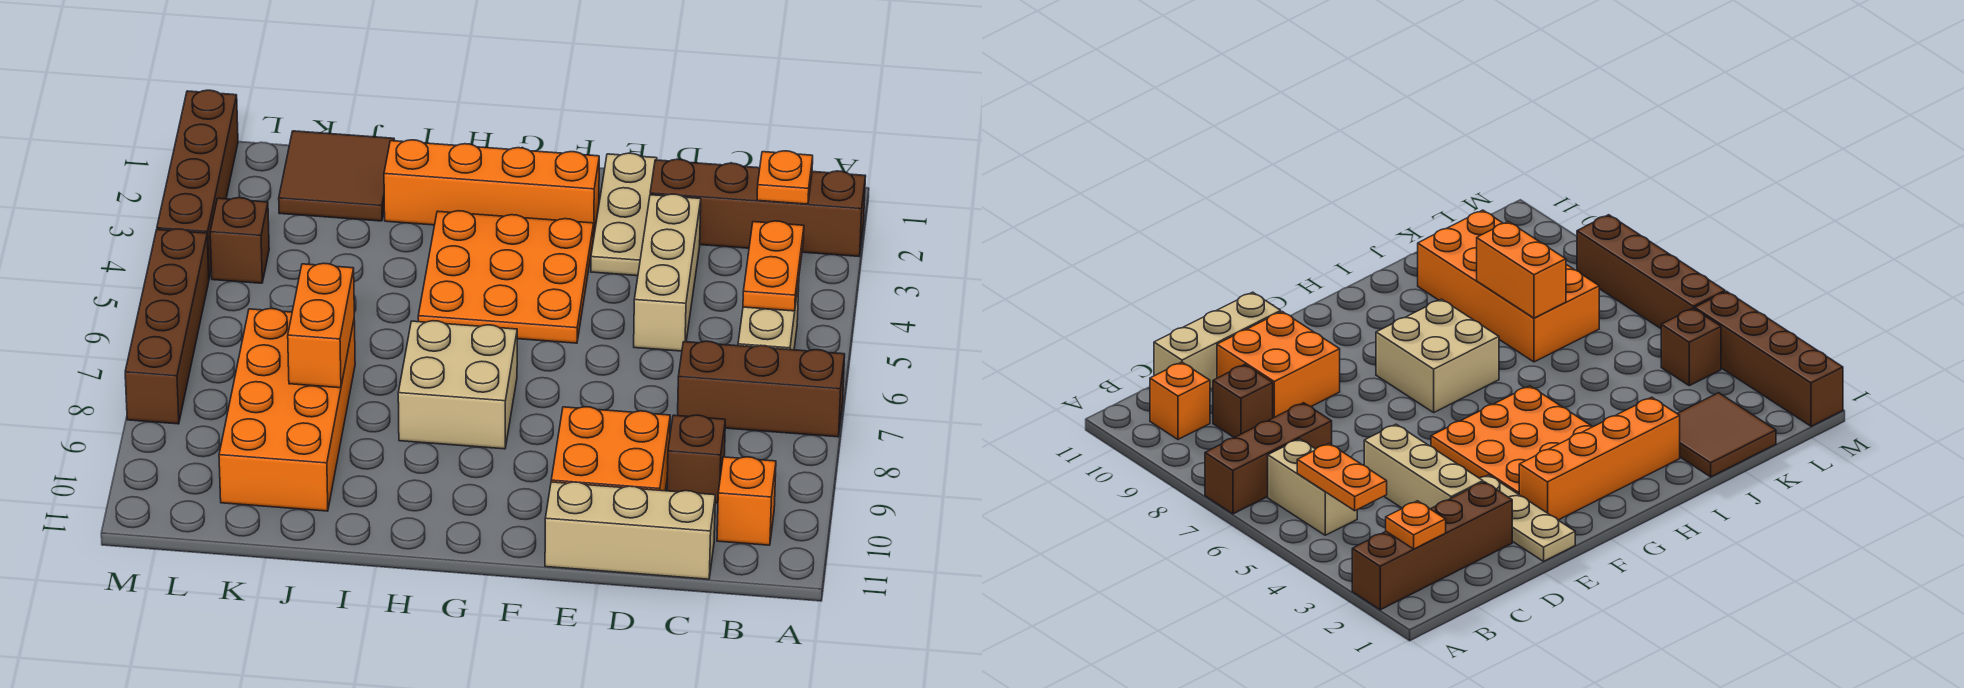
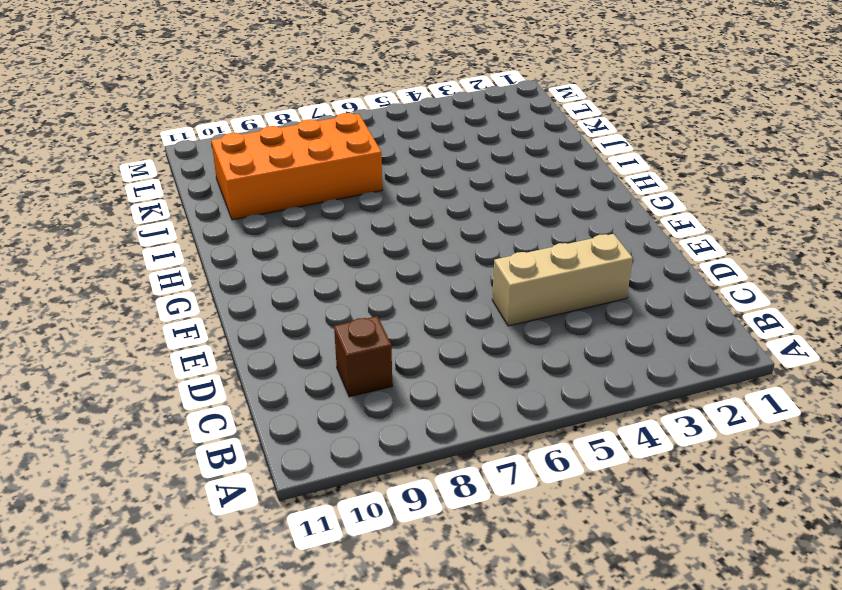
none -> brown brick A2:D2 level 1
none -> brown brick A7:C7 level 1
none -> tan brick B5:B6 level 1

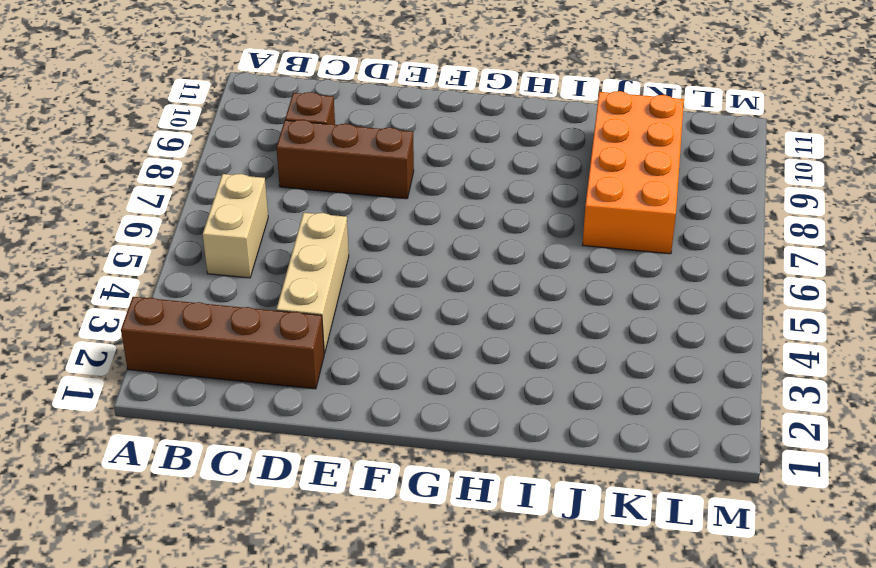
brown brick C8:E8 level 1 -> brown brick A7:C7 level 1
none -> orange brick B10 level 1
none -> tan brick C11:E11 level 1
none -> orange brick D9:E10 level 1

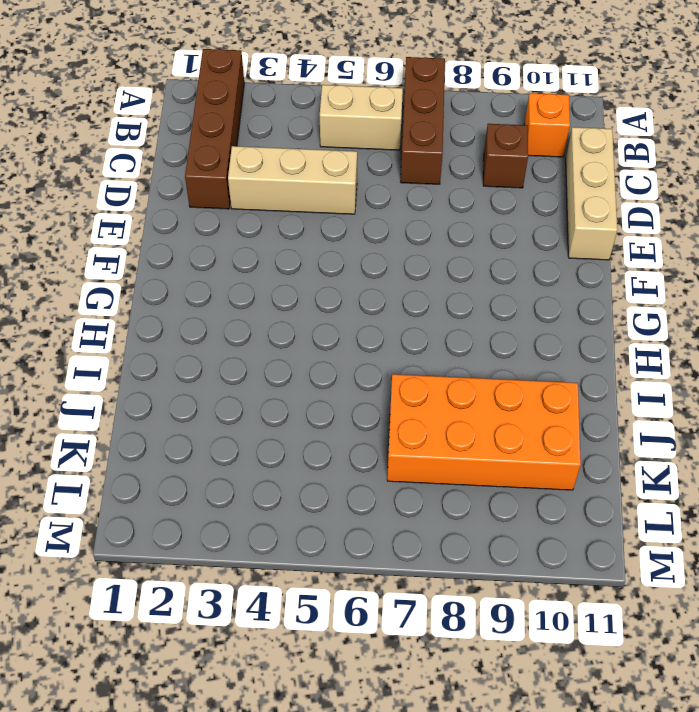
none -> orange brick D9:E10 level 1
none -> tan plate E1:E3 level 1
none -> orange brick F2:I2 level 1

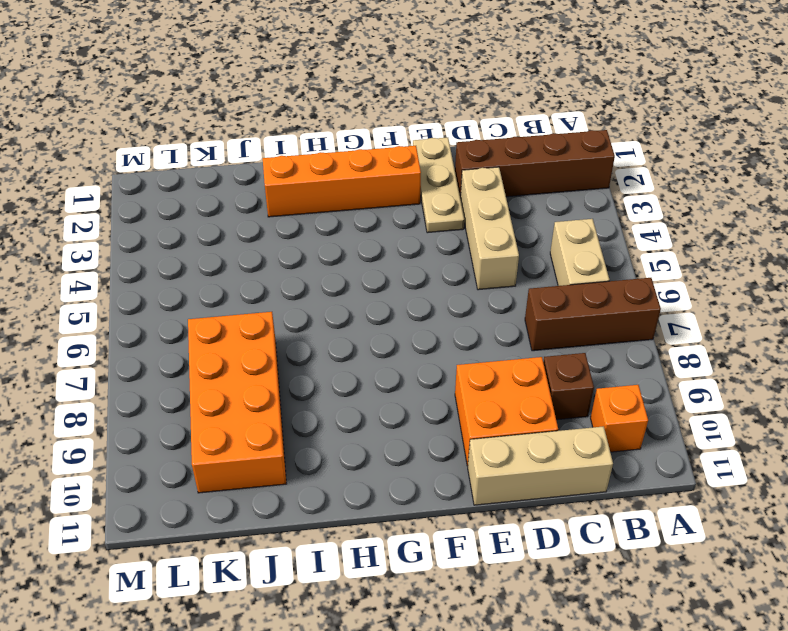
none -> orange plate F3:H5 level 1
none -> tan brick G7:H8 level 1
none -> brown tile J1:K2 level 1

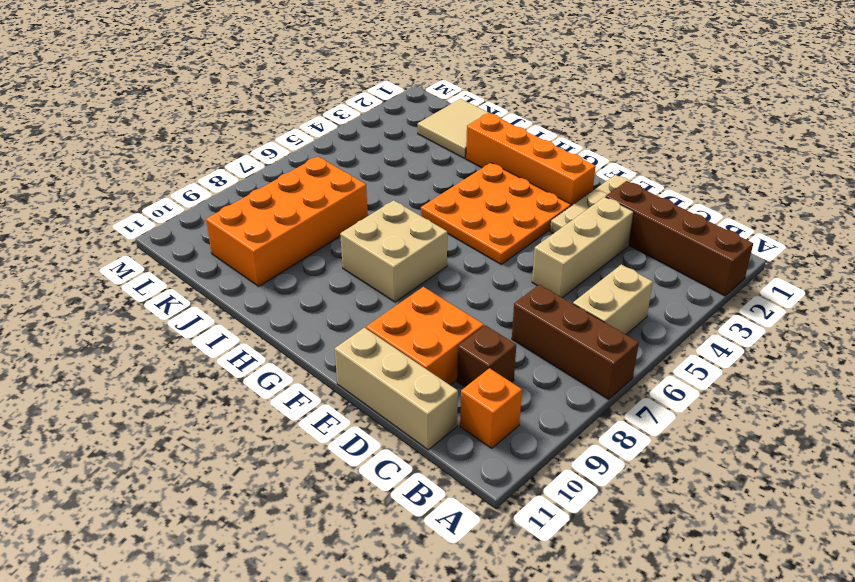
tan tile J1:K2 level 1 -> brown tile J1:K2 level 1
none -> brown brick L4 level 1
none -> brown brick M1:M4 level 1
none -> brown brick M5:M8 level 1

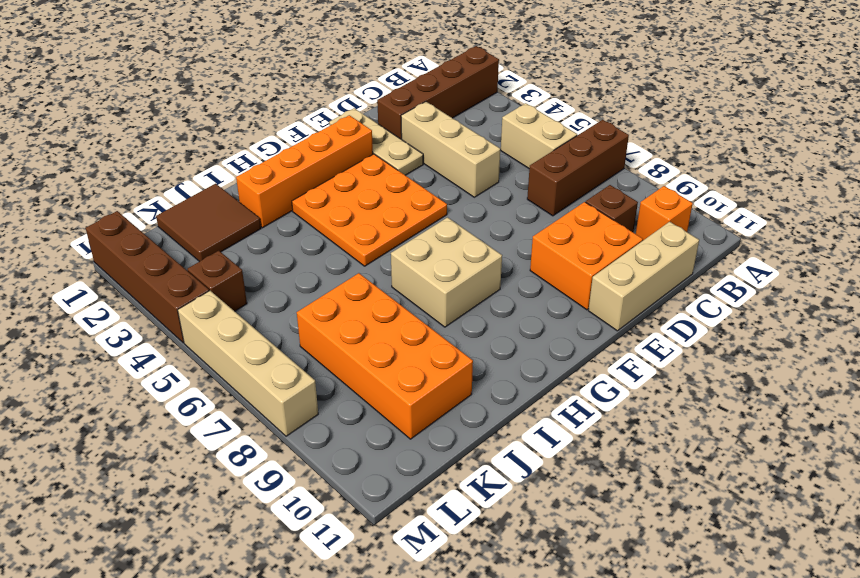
tan brick M5:M8 level 1 -> brown brick M5:M8 level 1
none -> orange plate B2 level 2
none -> orange plate B4:B5 level 2
none -> orange brick J7:J8 level 2

